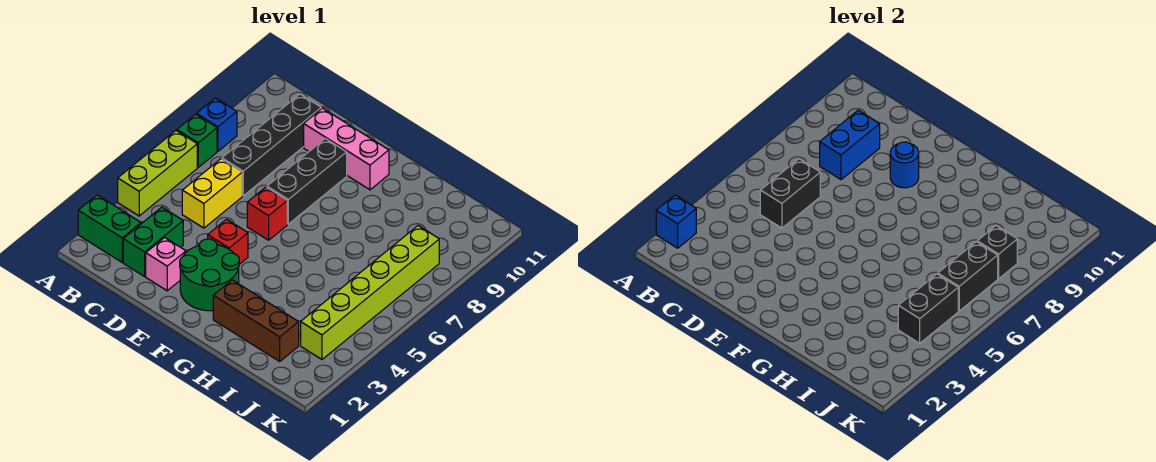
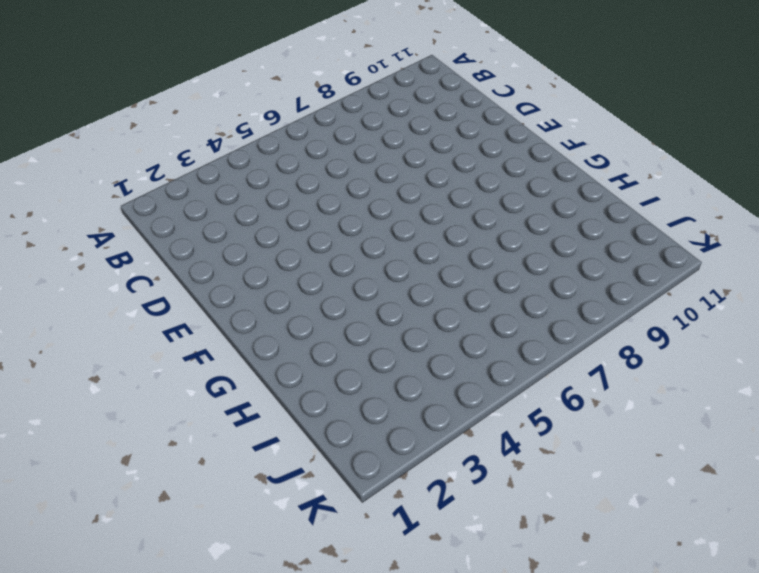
none -> green brick A2:B2 level 1
none -> lime brick A4:A6 level 1
none -> green brick A7 level 1

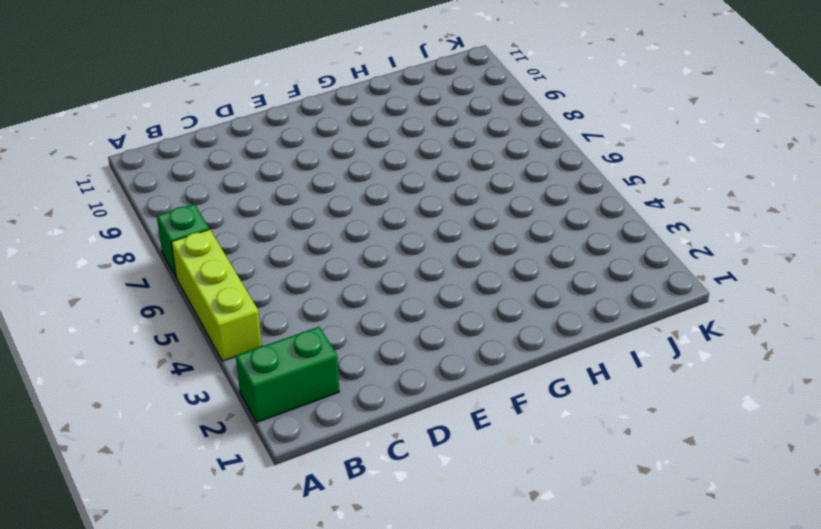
none -> blue brick A8 level 1
none -> green brick C2:C3 level 1
none -> yellow brick C5:C6 level 1

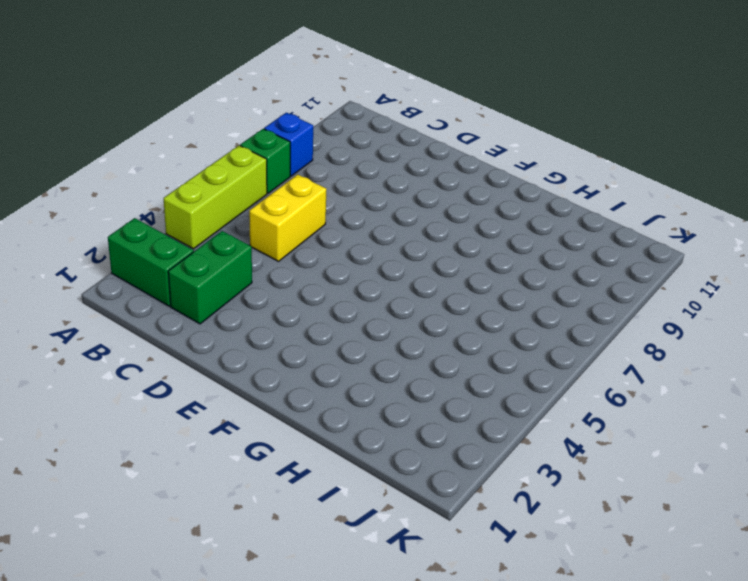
none -> black brick C7:C10 level 1
none -> pink brick D2 level 1
none -> pink brick D10:F10 level 1

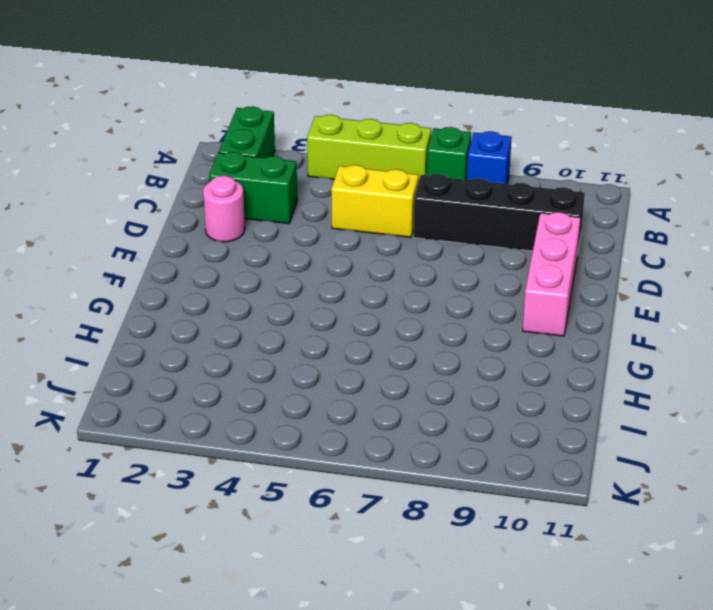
pink round brick D2 level 1 -> pink brick D2 level 1
none -> green round brick E2:F3 level 1
none -> red brick E4 level 1
none -> red brick E6 level 1

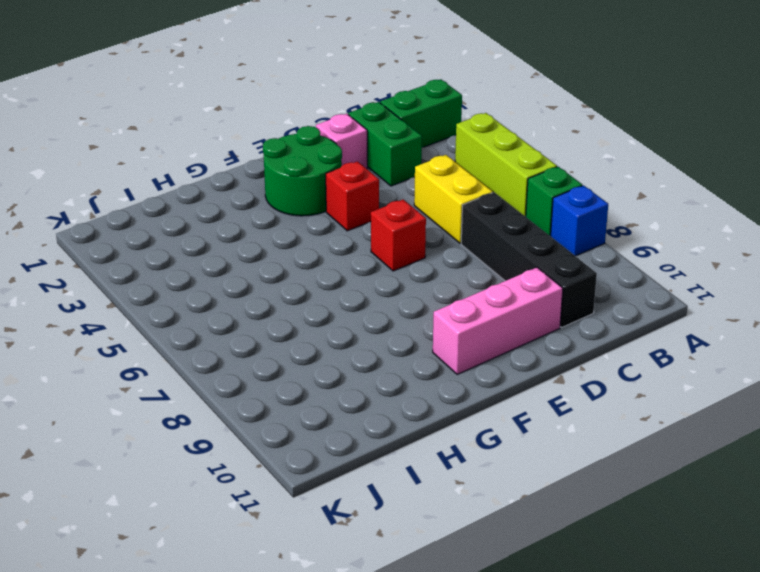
none -> black brick E7:E9 level 1
none -> brown brick G2:I2 level 1
none -> lime brick J3:J8 level 1

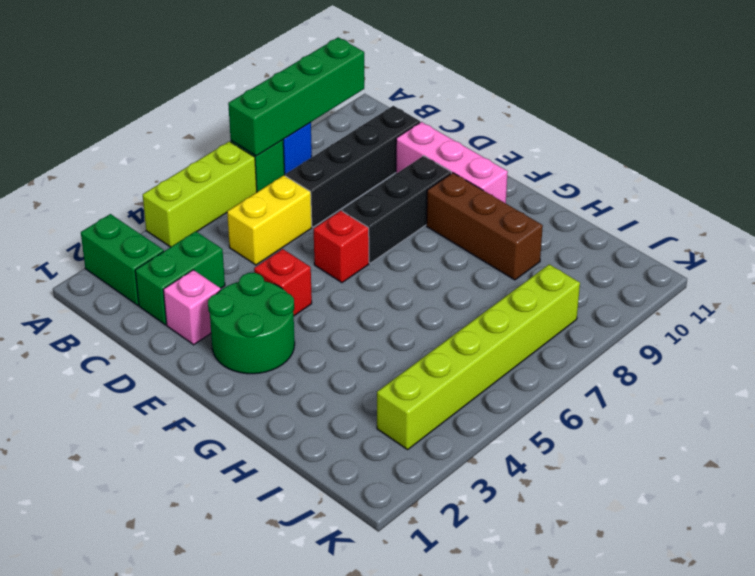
green brick A7:A10 level 2 -> none
brown brick F9:H9 level 1 -> brown brick G2:I2 level 1
none -> blue brick A2 level 2
none -> black brick C5:C6 level 2
none -> blue brick C8:C9 level 2

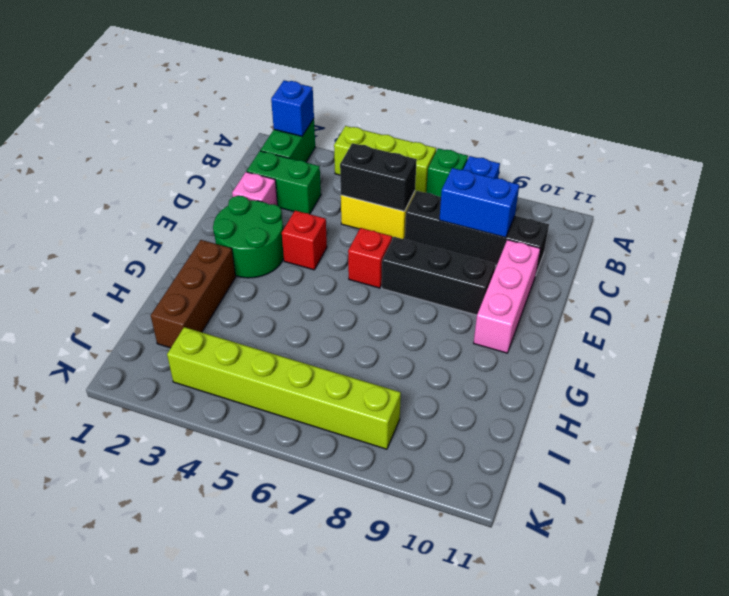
none -> blue round brick E9 level 2
none -> black brick J4:J5 level 2
none -> black brick J6:J7 level 2

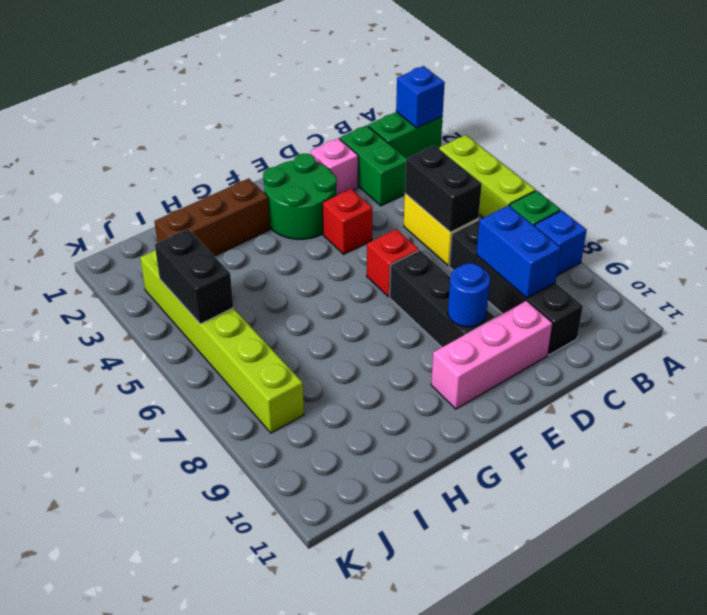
none -> black brick J6:J7 level 2
none -> black brick J8 level 2

